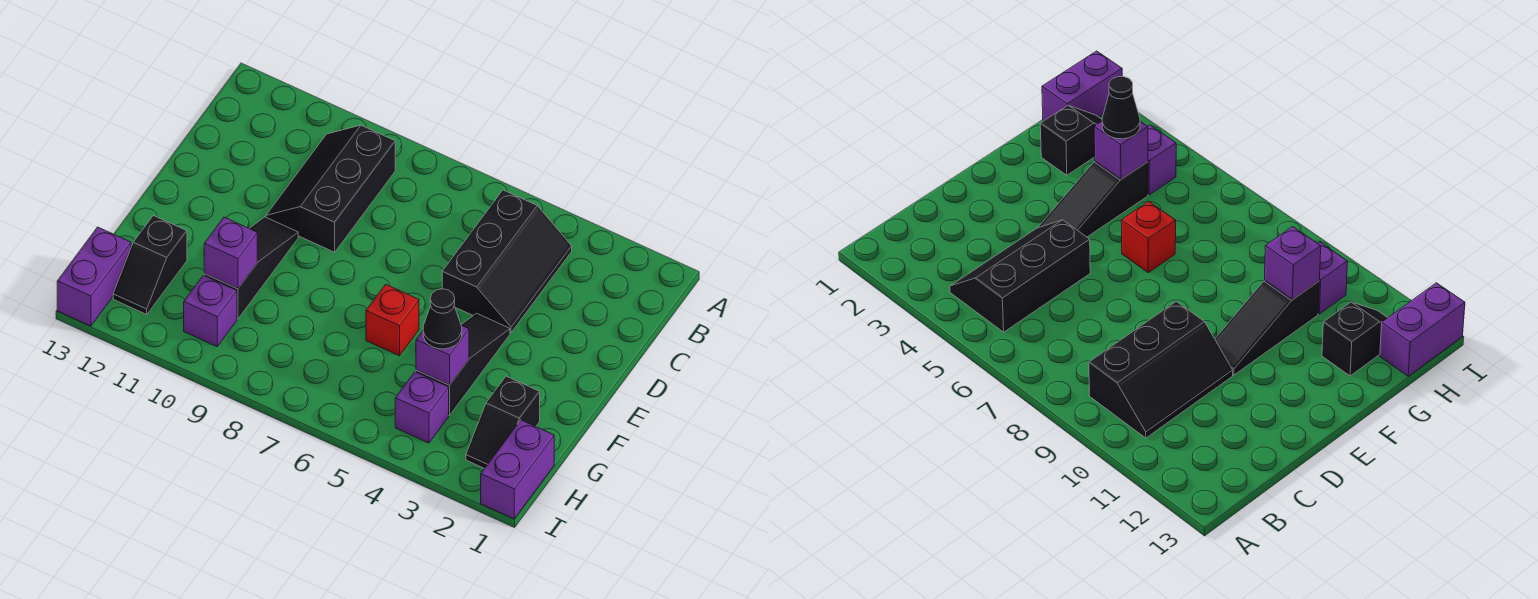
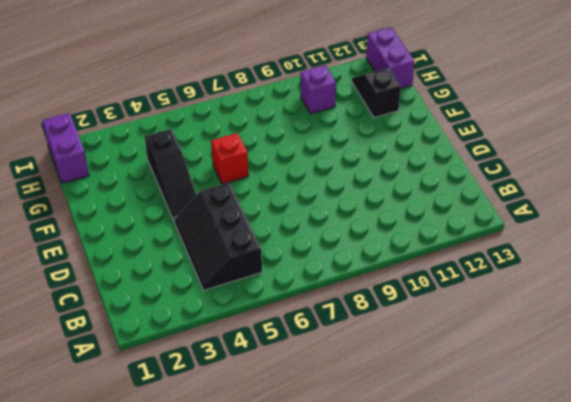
none -> black slope B9:D10 level 1 top 9
none -> black slope E10:G10 level 1 top G
none -> black slope G2:H2 level 1 top G

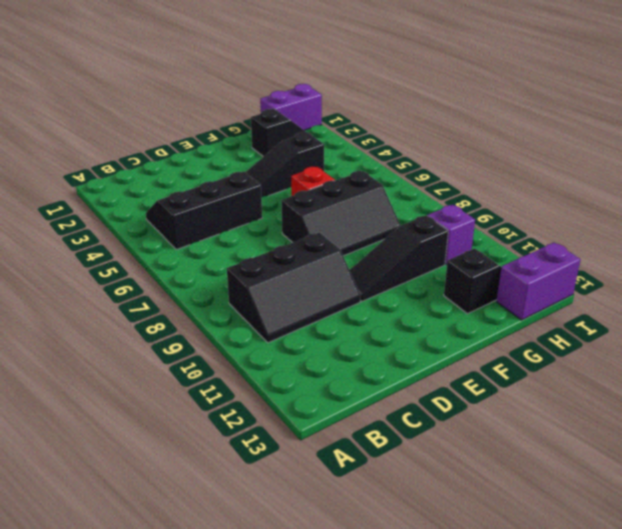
black slope E7:G8 level 1 top 7 -> none
none -> purple brick H4 level 1
none -> purple brick G4 level 2
none -> purple brick G10 level 2

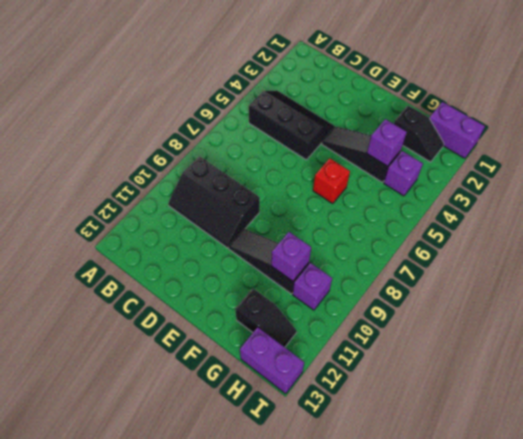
none -> black cone G4 level 3

